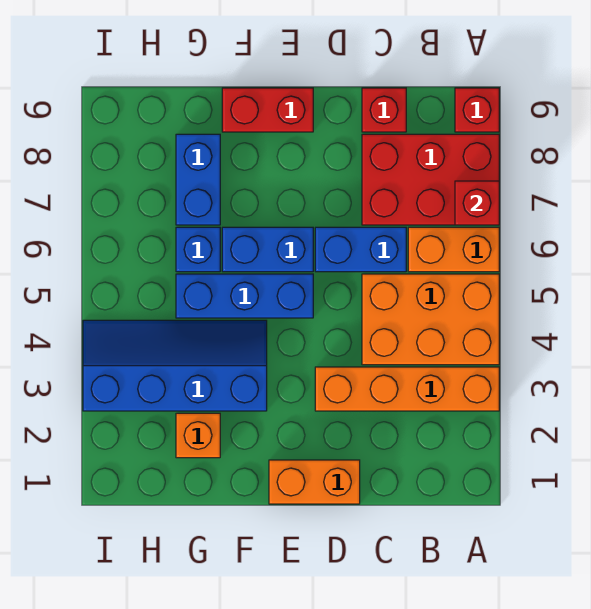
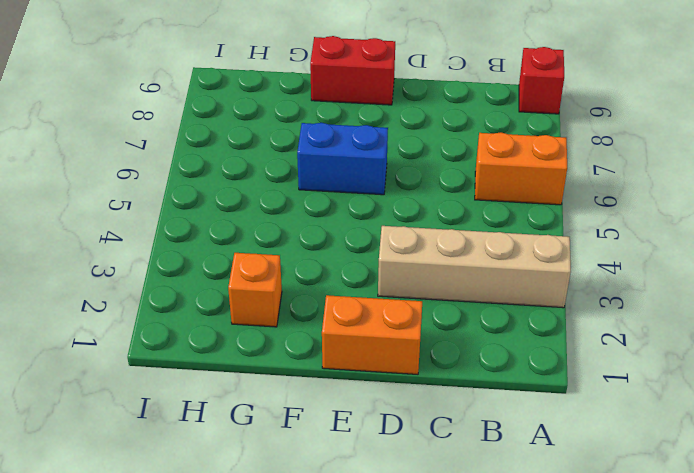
tan brick A3:D3 level 1 -> orange brick A3:D3 level 1
none -> orange brick A4:C5 level 1
none -> red brick A7:C8 level 1
none -> blue brick C6:D6 level 1

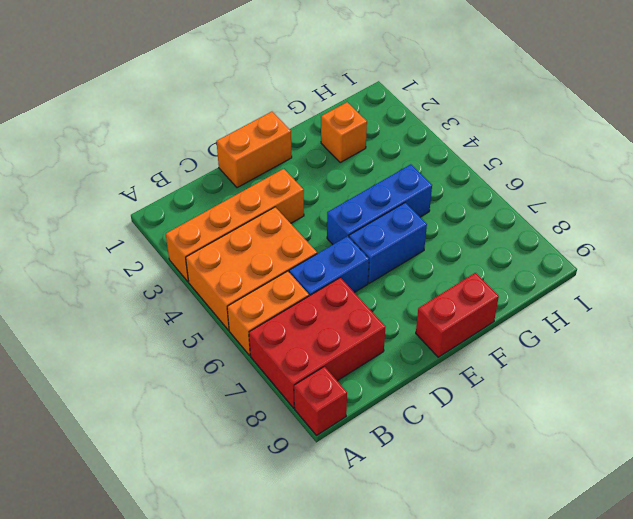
none -> red brick C9 level 1
none -> blue slope F3:I4 level 1 top 3
none -> blue brick G6 level 1

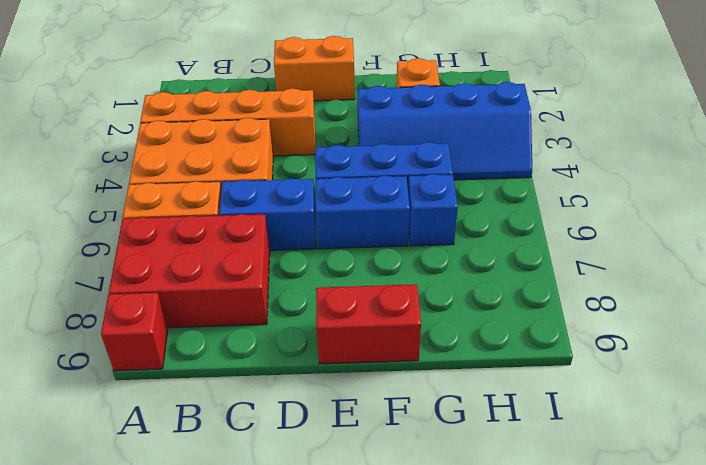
none -> red brick C9 level 1
none -> blue brick G7:G8 level 1
none -> red brick A7 level 2

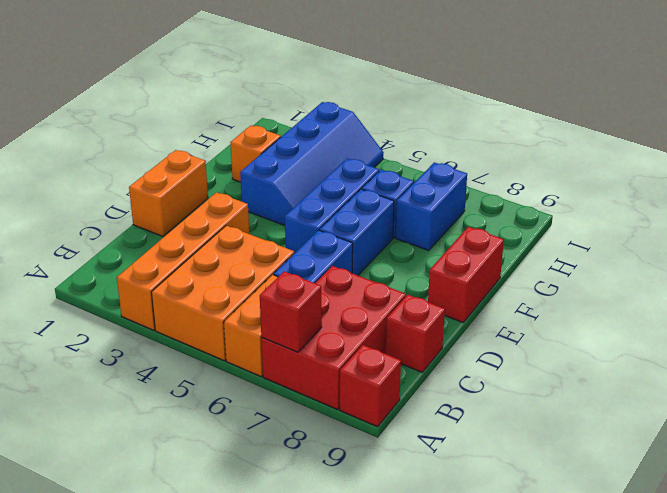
blue brick G7:H7 level 1 -> blue brick G7:G8 level 1

